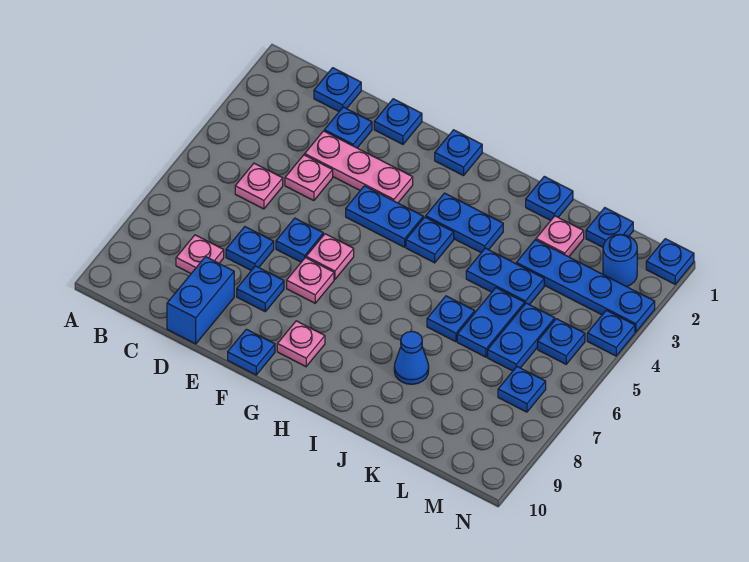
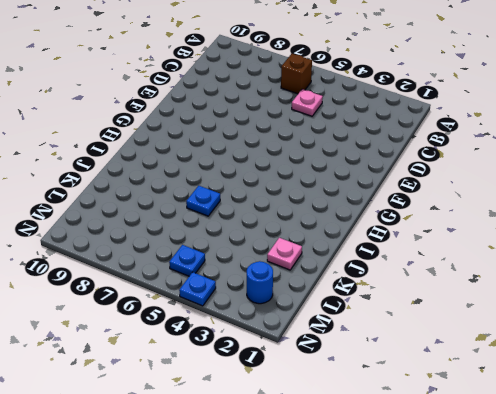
brown brick B6 level 1 -> none
none -> blue plate C1 level 1
none -> pink plate C8 level 1
none -> blue plate D2 level 1
none -> pink plate D3:F3 level 1

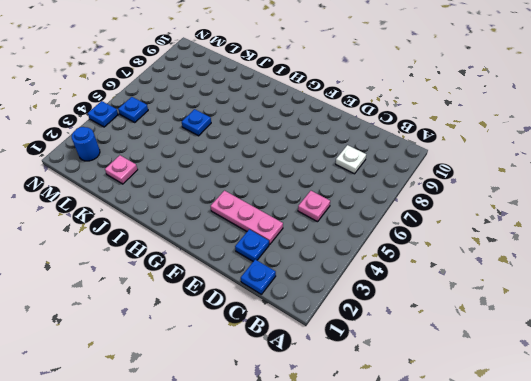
white plate C8 level 1 -> pink plate C8 level 1
none -> pink plate D4 level 1
none -> blue plate D7 level 1
none -> blue brick D9:D10 level 1
none -> blue plate E1 level 1

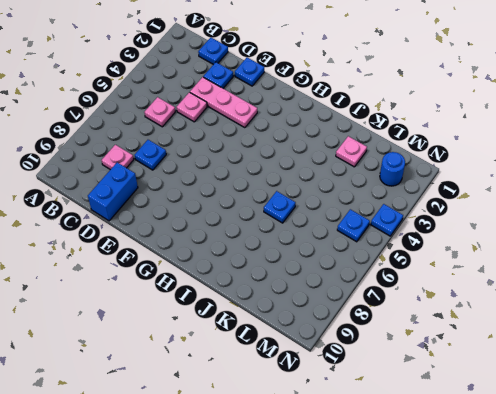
none -> blue plate E6 level 1
none -> blue plate E8 level 1
none -> blue plate F4:G4 level 1
none -> pink plate F6 level 1

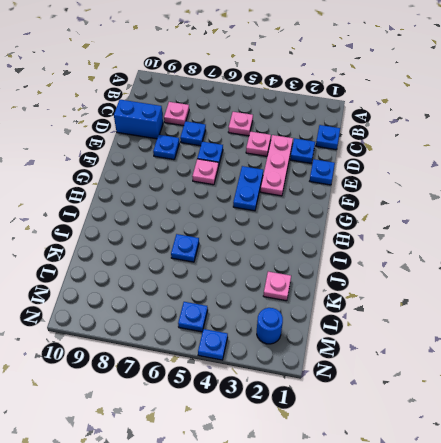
none -> pink plate F7 level 1
none -> blue plate F10 level 1
none -> blue plate G1 level 1
none -> pink plate G9 level 1

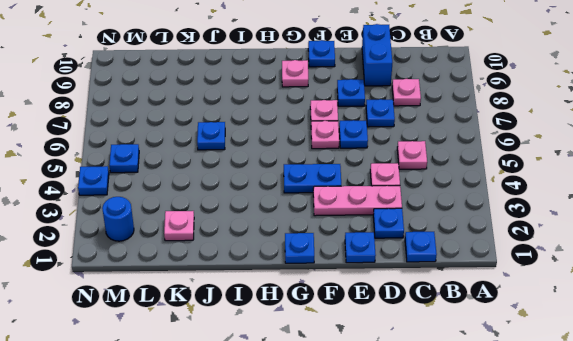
none -> blue plate H3:I3 level 1
none -> blue plate H4 level 1
none -> blue plate J1 level 1
none -> blue plate J4:K4 level 1

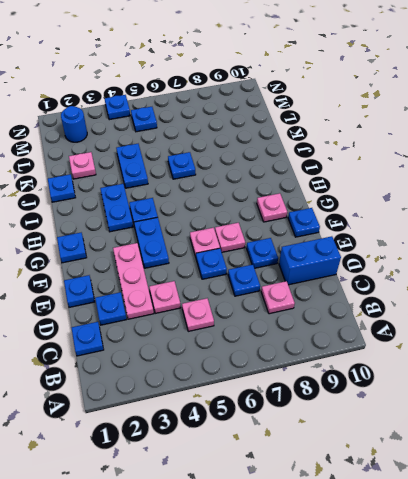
none -> blue cone J8 level 1
none -> blue plate K3:N3 level 1
none -> blue plate K5:K6 level 1
none -> blue plate L1 level 1

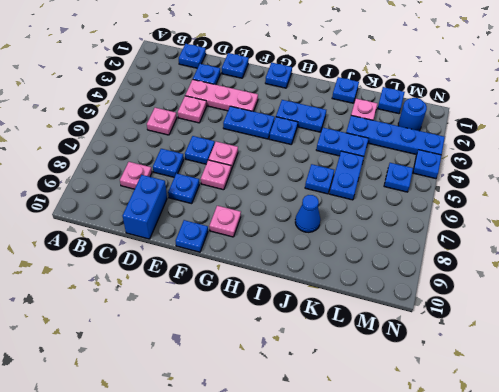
none -> blue plate L5:L6 level 1
none -> blue plate M7 level 1
none -> blue plate N1 level 1

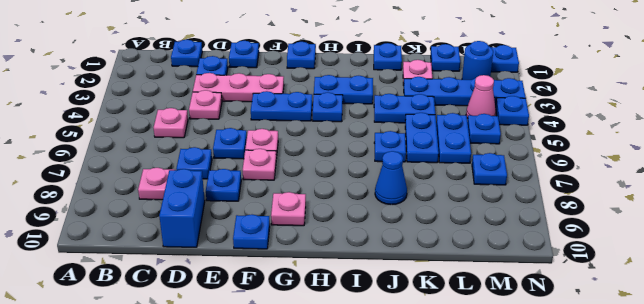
pink cone M4 level 1 -> none

